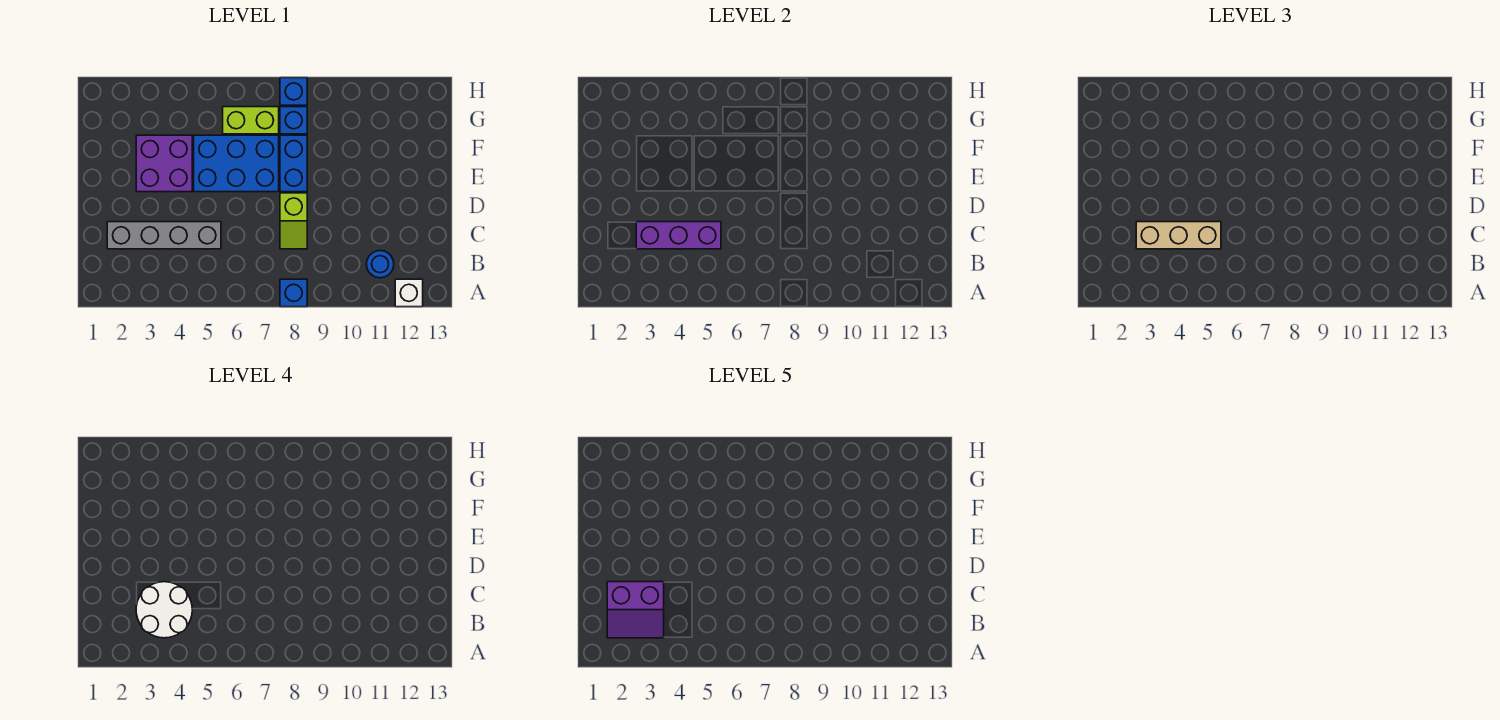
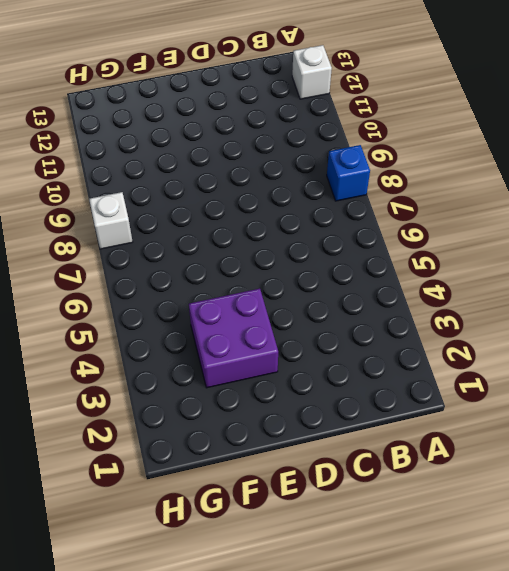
white brick H8 level 1 -> blue brick H8 level 1
none -> blue round brick B11 level 1
none -> grey brick C2:C5 level 1
none -> lime slope C8:D8 level 1 top D

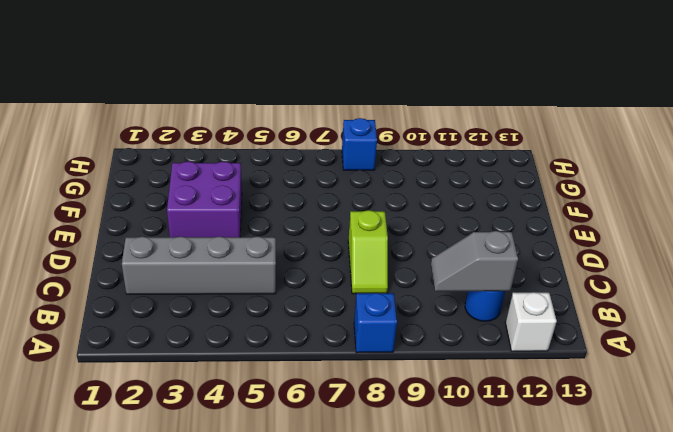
grey slope B10:B11 level 2 top 11 -> none
none -> blue brick E5:F7 level 1
none -> blue brick E8:F8 level 1
none -> lime brick G6:G7 level 1

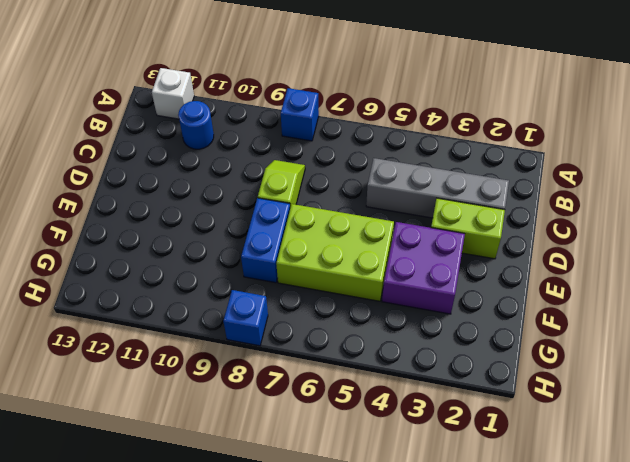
lime brick D2:D3 level 1 -> lime brick G6:G7 level 1
lime brick E5:F7 level 1 -> blue brick E5:F7 level 1
none -> blue brick G8 level 1
none -> purple brick C3:C5 level 2
none -> tan brick C3:C5 level 3

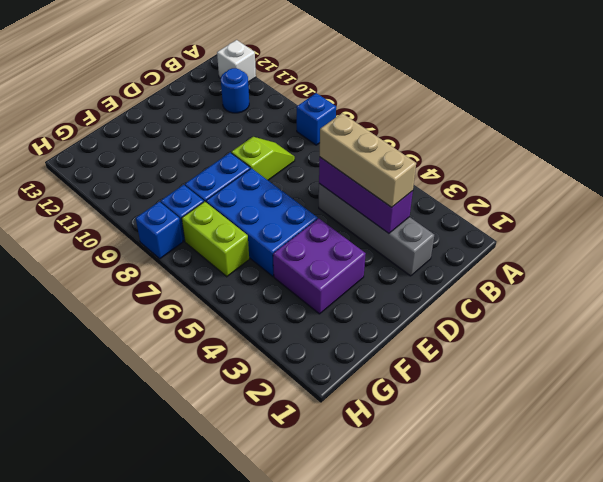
none -> white round brick B3:C4 level 4
none -> purple slope B2:C3 level 5 top C

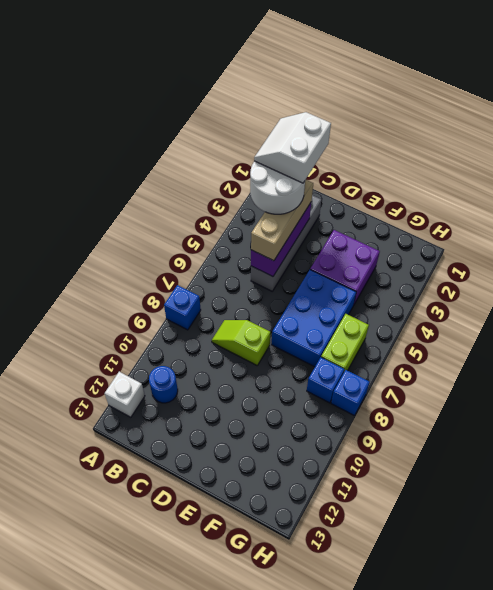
white slope B2:C3 level 5 top C -> purple slope B2:C3 level 5 top C
none -> blue brick E8:F8 level 1

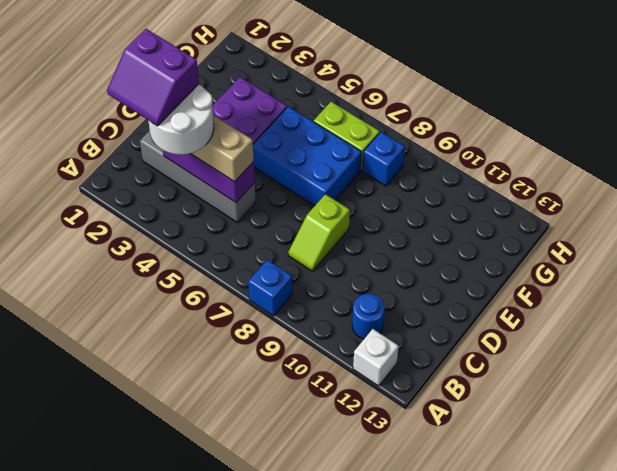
none -> blue brick E8:F8 level 1
none -> blue brick H8 level 1

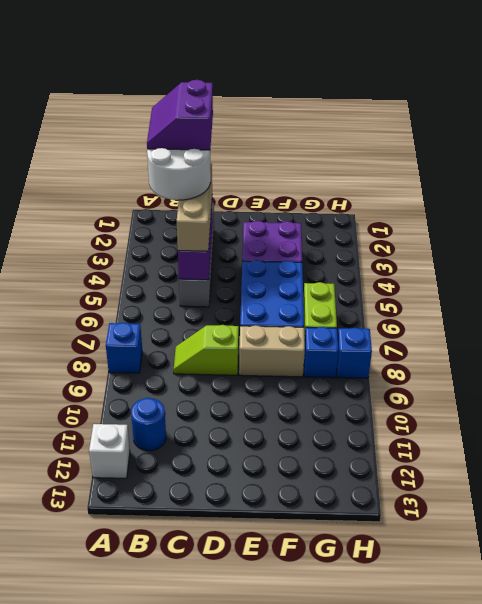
tan brick E8:F8 level 1 -> blue brick E8:F8 level 1

